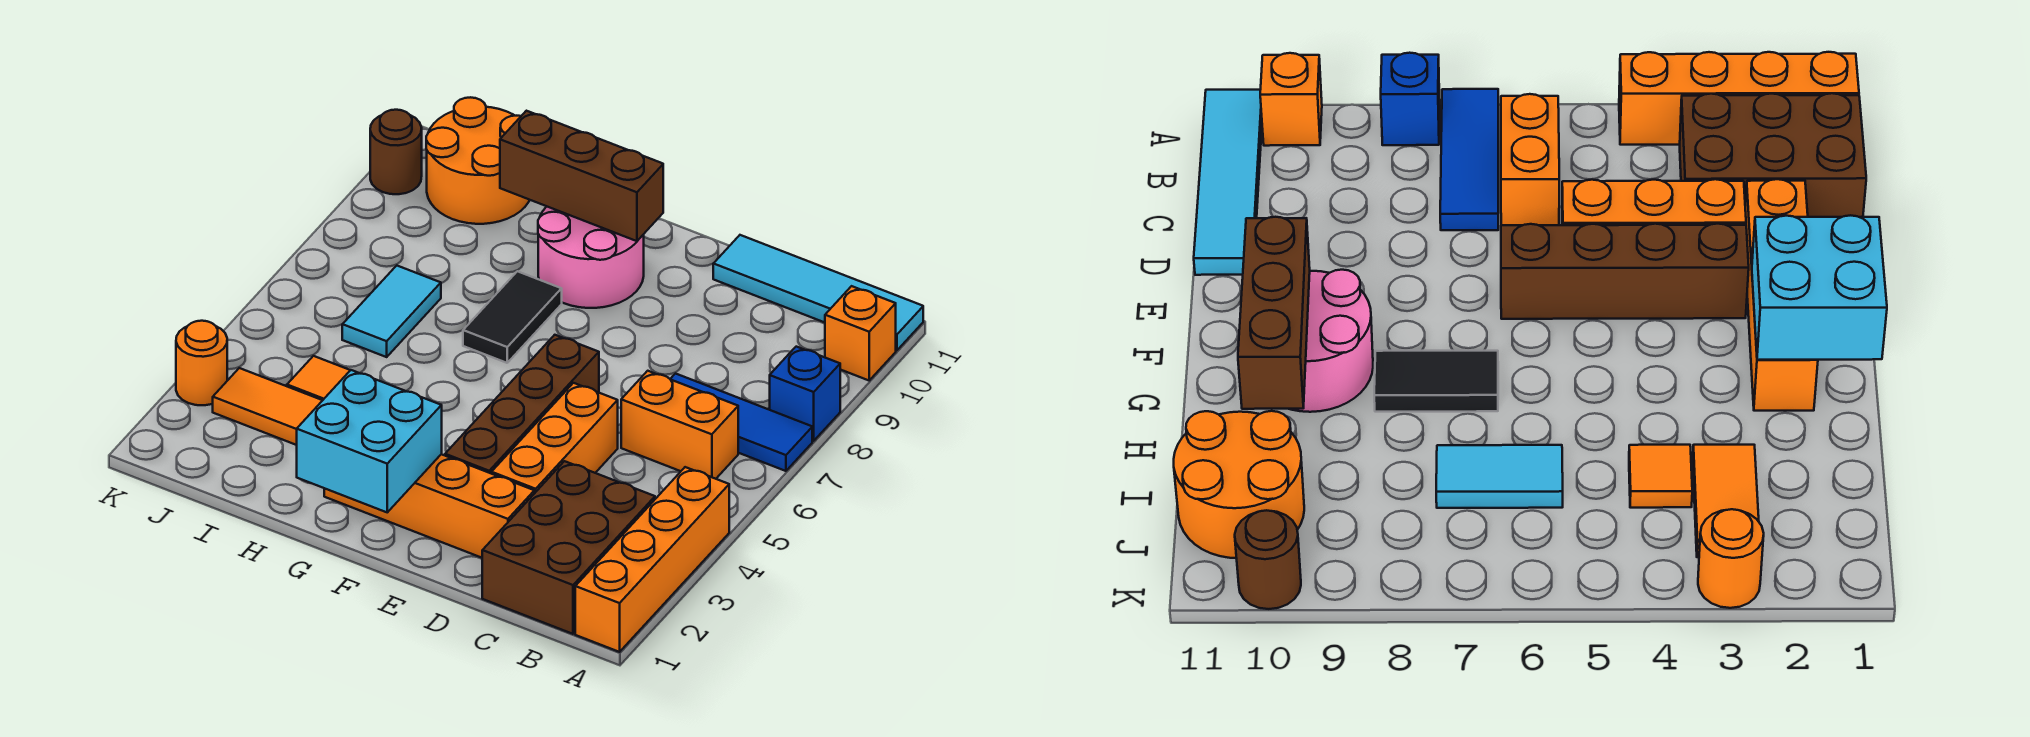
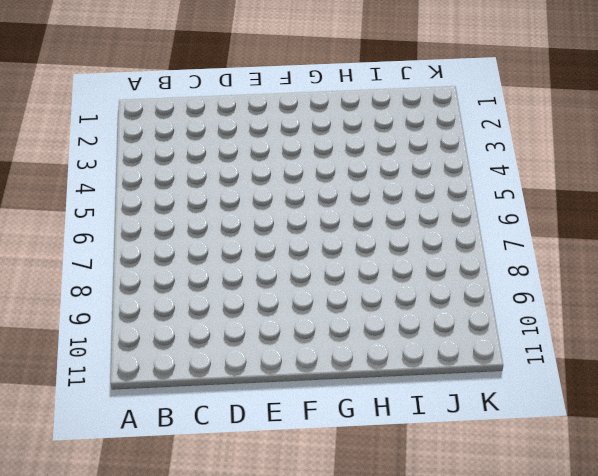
none -> orange brick A1:A4 level 1
none -> blue tile A7:C7 level 1
none -> blue brick A8 level 1

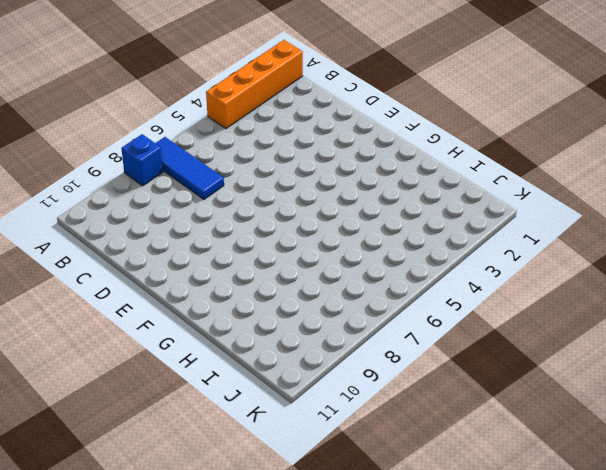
none -> orange brick A10 level 1
none -> cyan tile A11:D11 level 1
none -> brown brick B1:C3 level 1

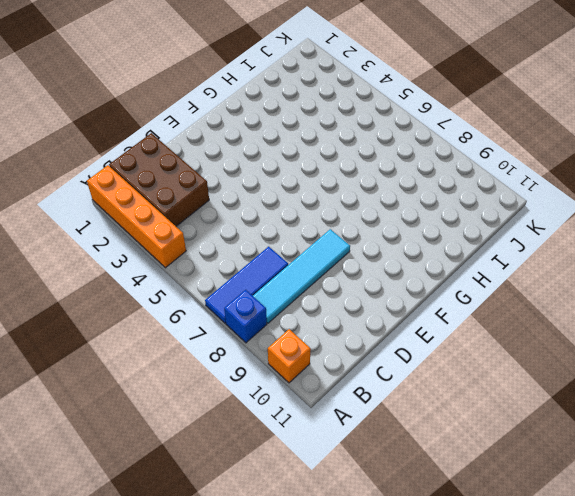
cyan tile B8:E8 level 1 -> cyan tile A11:D11 level 1
none -> orange brick B6:C6 level 1
none -> orange brick D2:G2 level 1
none -> orange brick D3:D5 level 1

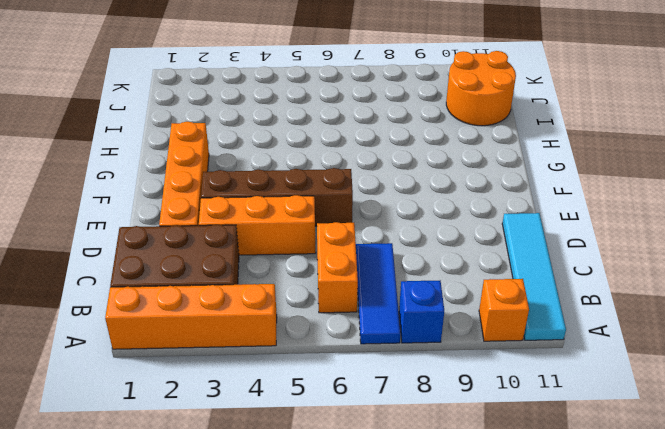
none -> pink round brick F9:G10 level 1
none -> black tile G7:G8 level 1
none -> orange tile I3:J3 level 1

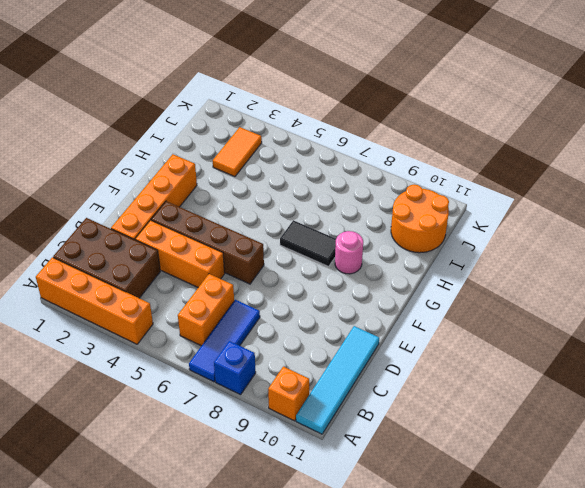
pink round brick G9 level 1 -> pink round brick F9:G10 level 1
none -> orange tile I4 level 1
none -> cyan tile I6:I7 level 1
none -> orange round brick K3 level 1

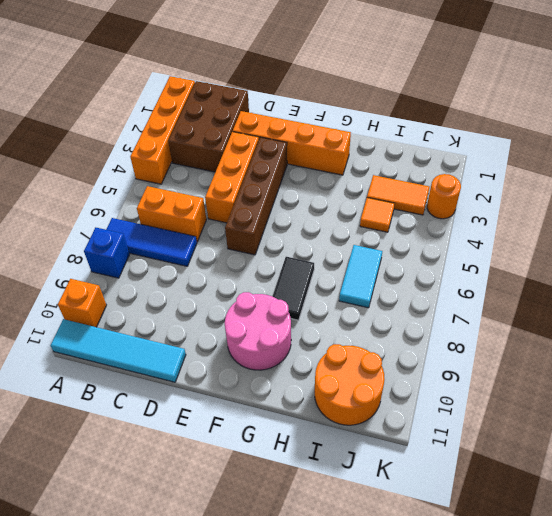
none -> brown round brick K10 level 1
none -> cyan brick F1:G2 level 2
none -> brown brick F10:H10 level 2

